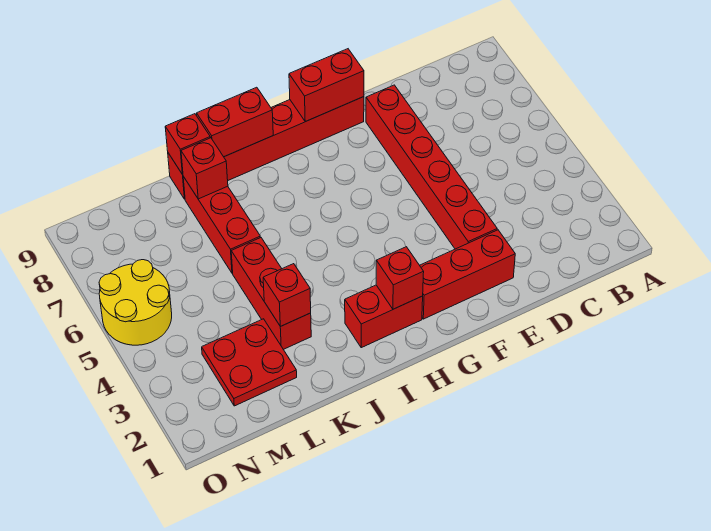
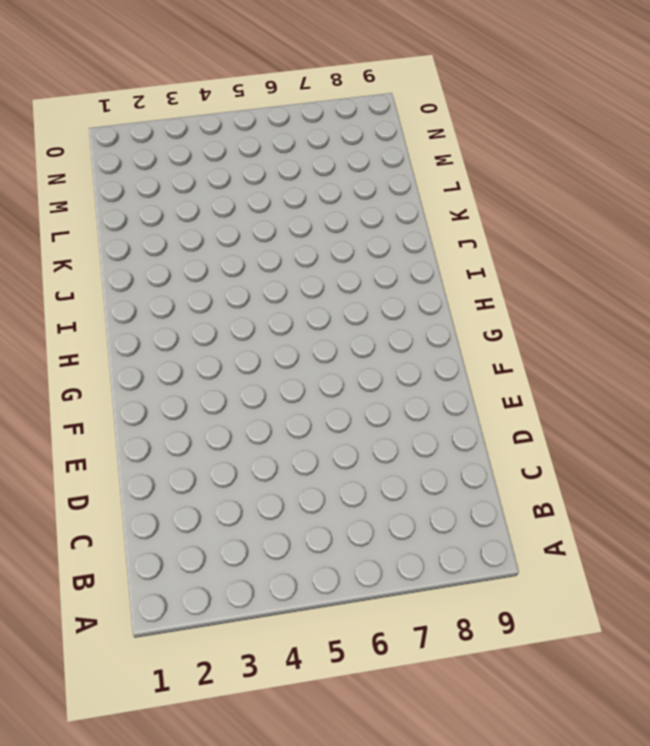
none -> red brick E2:G2 level 1
none -> red brick E3:E8 level 1
none -> red brick F9:K9 level 1

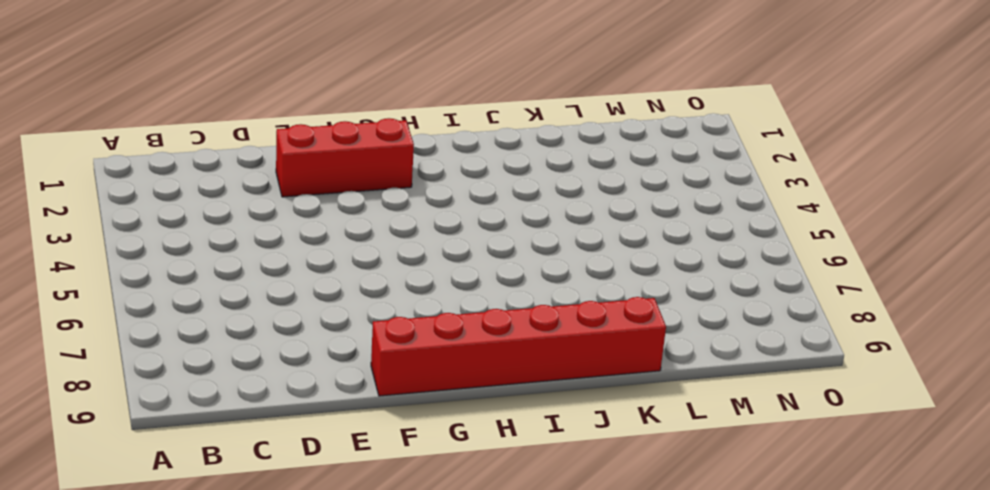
none -> red brick E3:E8 level 1
none -> red brick H2:I2 level 1
none -> red brick K3:K5 level 1

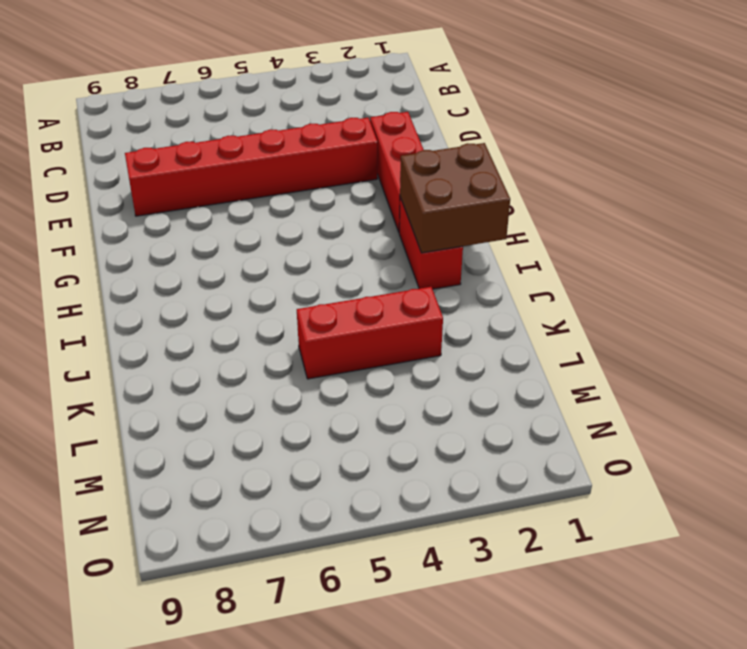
brown brick H1:I2 level 2 -> red brick H2 level 2
none -> red brick F9:K9 level 1
none -> red brick K6:K8 level 1
none -> red plate L2:M3 level 1

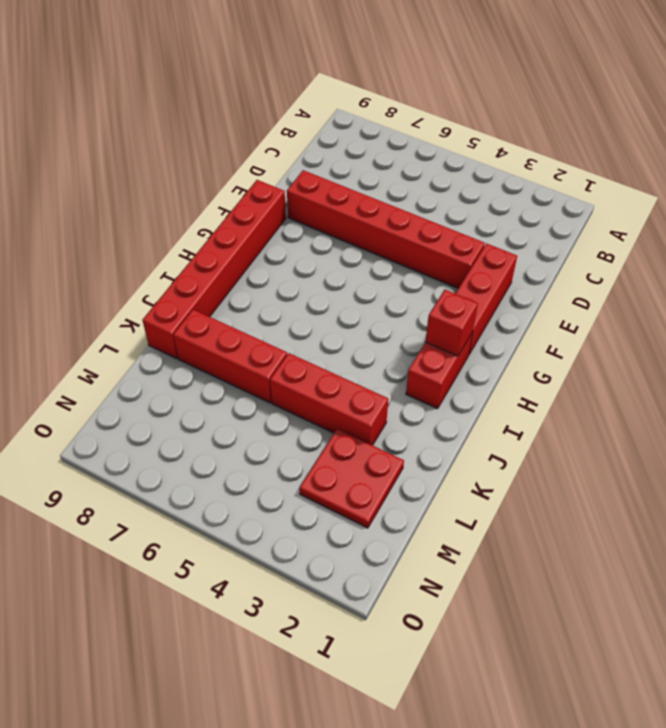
none -> yellow round brick N5:O6 level 1
none -> red brick F9:G9 level 2
none -> red brick I9:J9 level 2

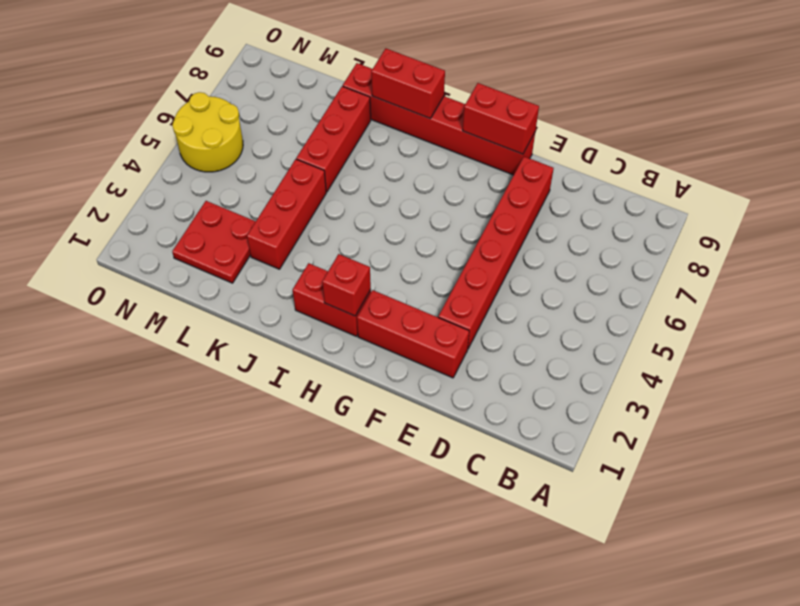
none -> red brick K3 level 2
none -> red brick K8 level 2
none -> red brick K9 level 2

